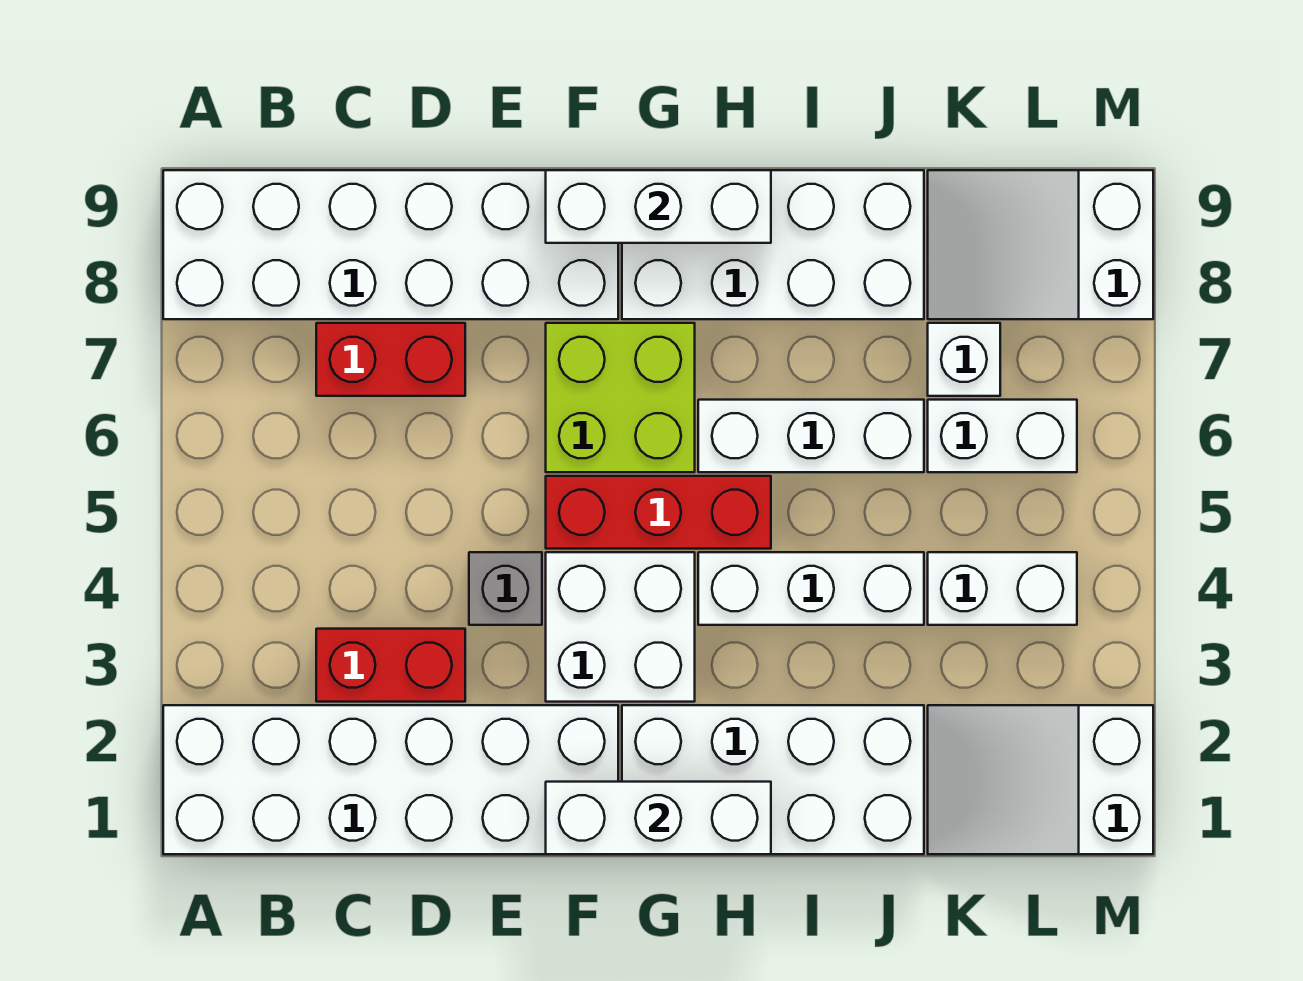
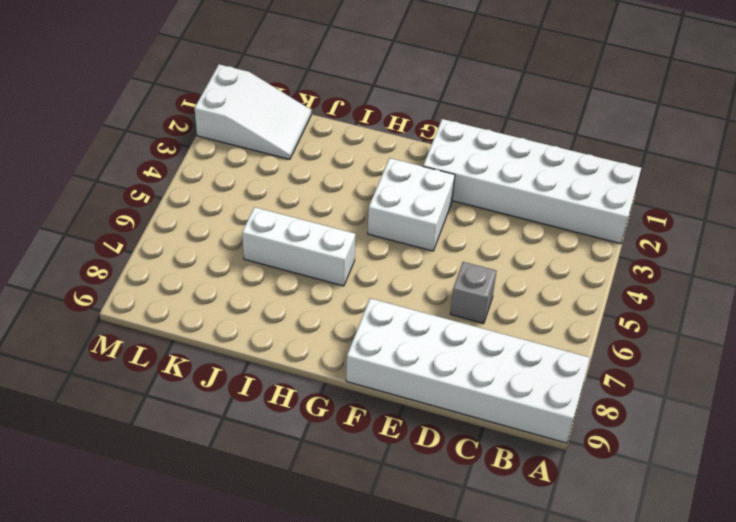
grey brick D6 level 1 -> grey brick E4 level 1
none -> red brick C3:D3 level 1
none -> red brick C7:D7 level 1
none -> red brick F5:H5 level 1

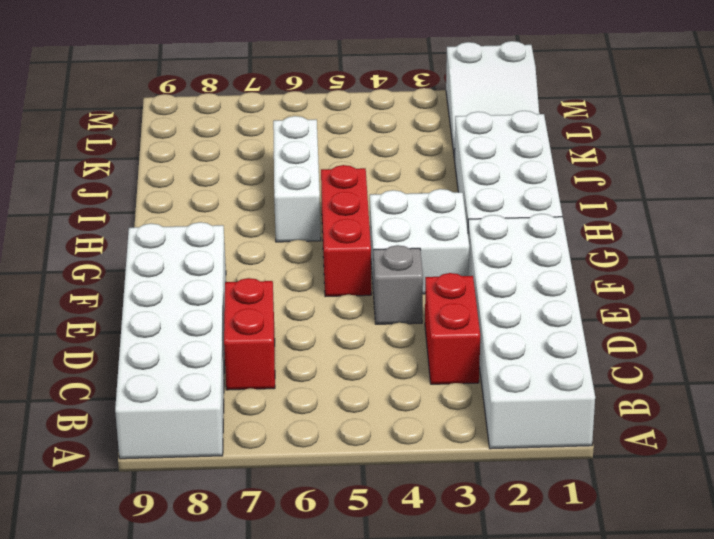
none -> lime brick F6:G7 level 1
none -> white brick G8:J9 level 1
none -> white brick H4:J4 level 1

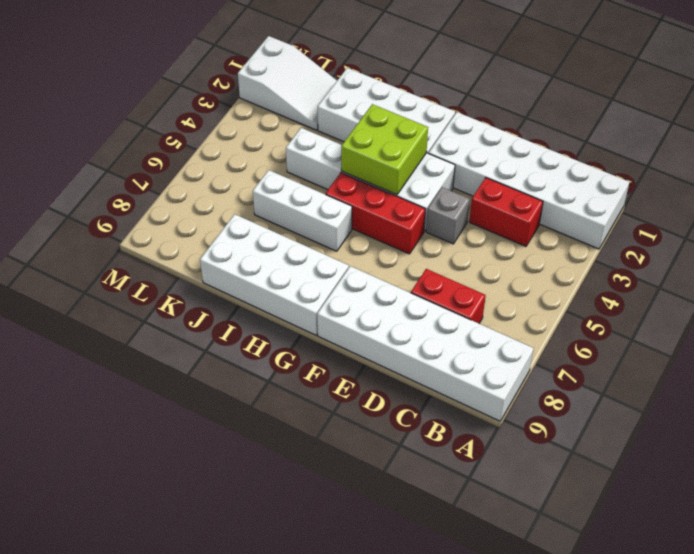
lime brick G3:H4 level 2 -> lime brick F6:G7 level 1
none -> white brick K4:L4 level 1
none -> white brick K6:L6 level 1
none -> white brick K7 level 1

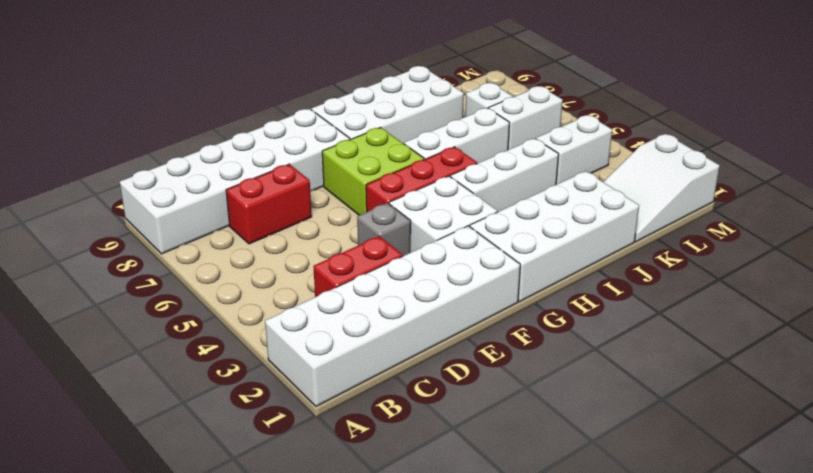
none -> white slope K8:M9 level 1 top M
none -> white brick F1:H1 level 2
none -> white brick F9:H9 level 2

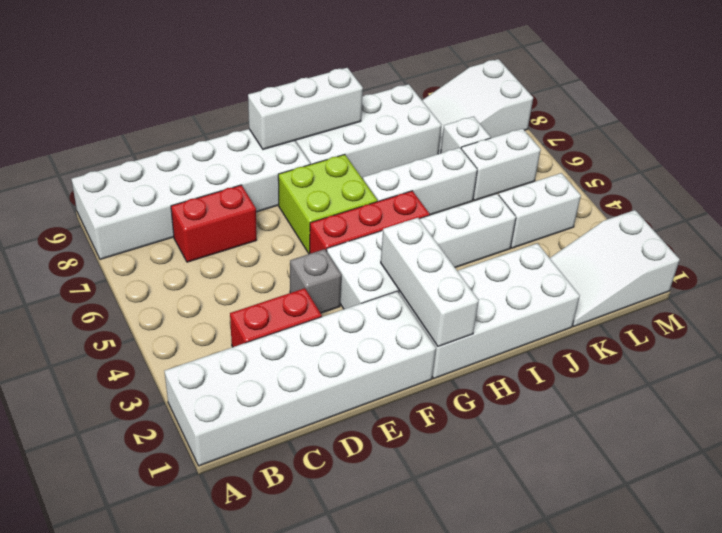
white brick G1:G3 level 2 -> white brick F1:H1 level 2

